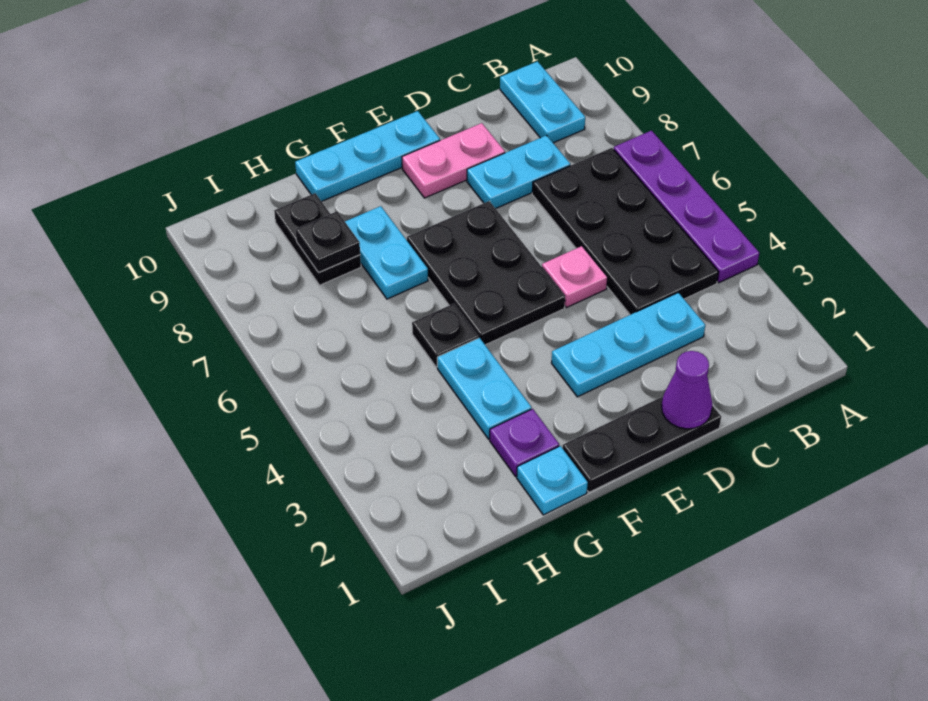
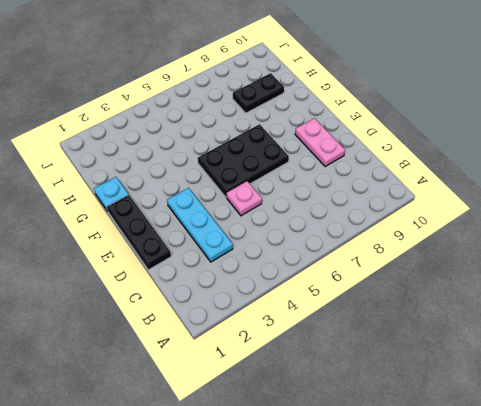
none -> purple plate A4:A7 level 1
none -> black plate B4:C7 level 1
none -> cyan plate B9:B10 level 1

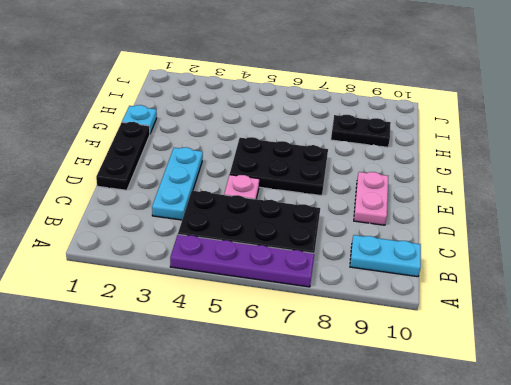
none -> cyan plate C8:D8 level 1
none -> cyan plate E10:G10 level 1
none -> purple plate G2 level 1

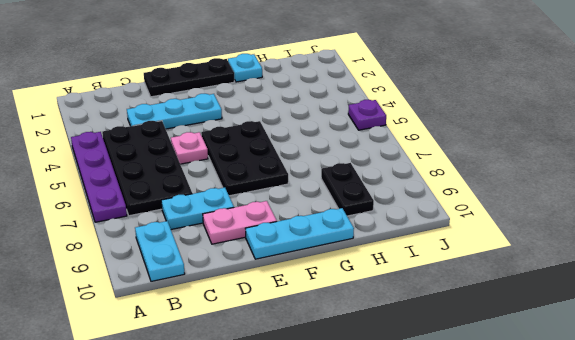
purple plate J5 level 1 -> purple plate G2 level 1
none -> cyan plate G3:G4 level 1
none -> black plate G5 level 1
none -> cyan plate G7:G8 level 1

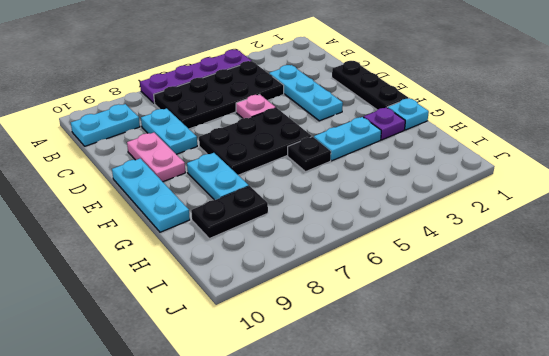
cyan plate F8:G8 level 1 -> cyan plate G7:G8 level 1
none -> purple cone D1 level 2
none -> black plate H8 level 2

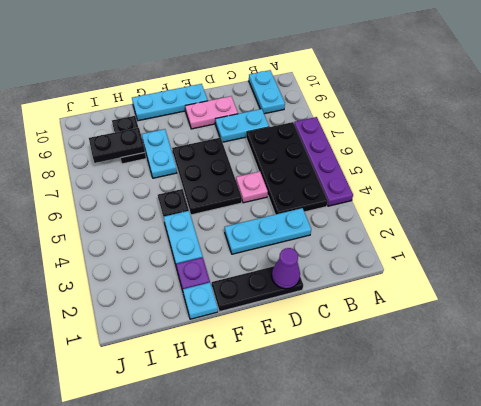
black plate H8:I8 level 2 -> black plate H8 level 2

